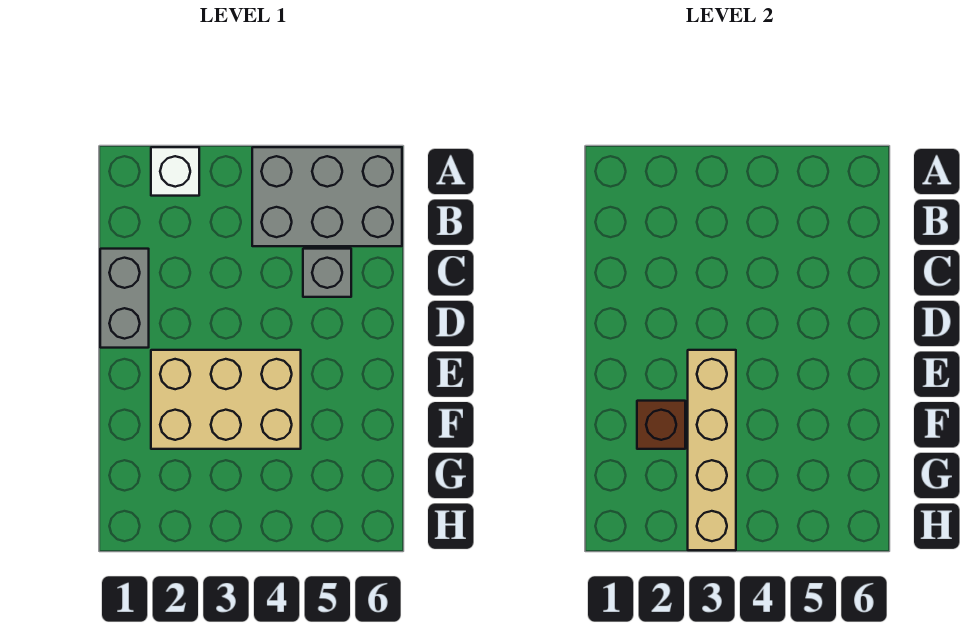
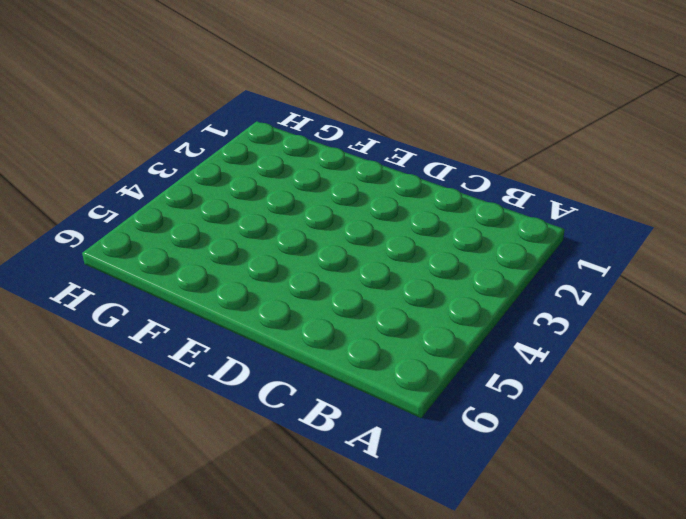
none -> white brick A2 level 1
none -> grey brick A4:B6 level 1

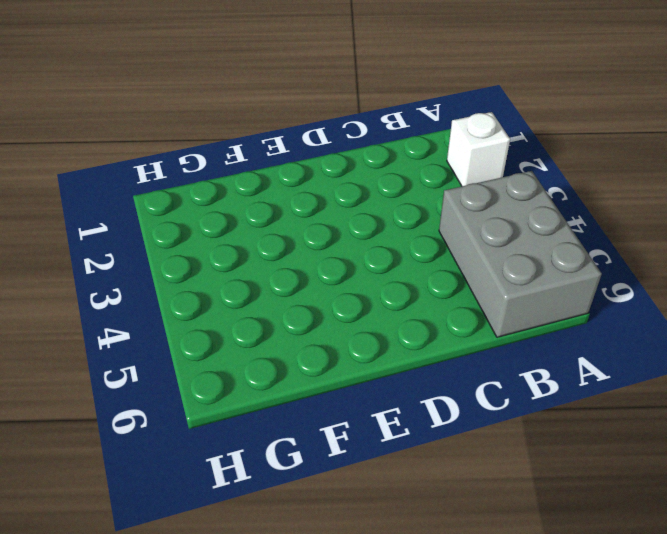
none -> grey brick C1:D1 level 1
none -> grey brick C5 level 1

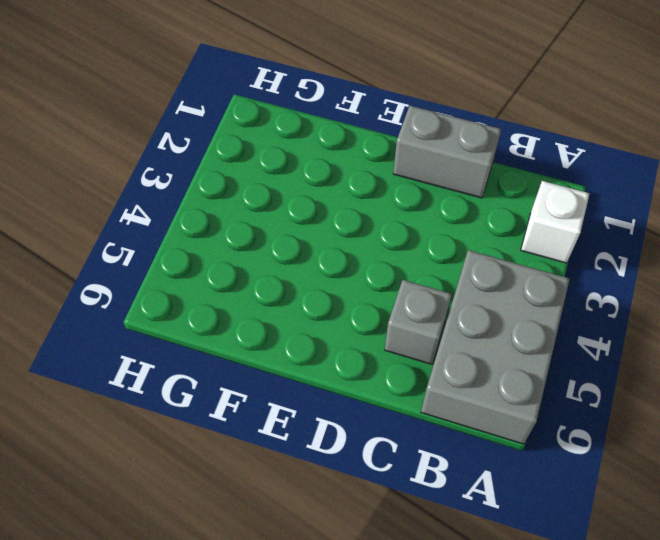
none -> tan brick E2:F4 level 1
none -> tan brick E3:H3 level 2

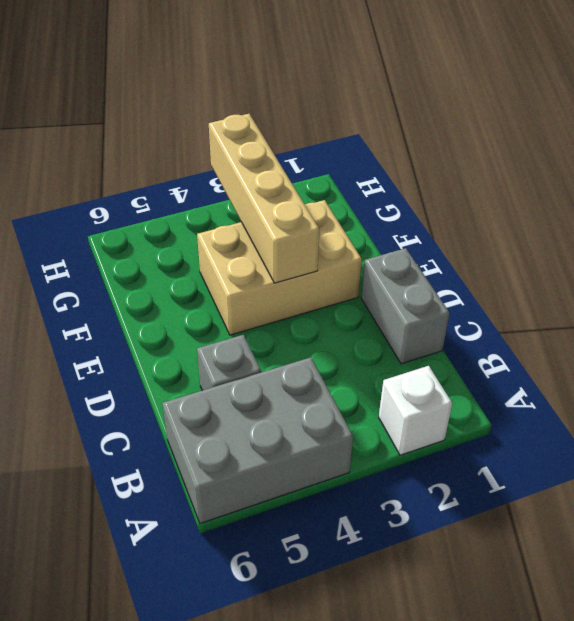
none -> brown brick F2 level 2

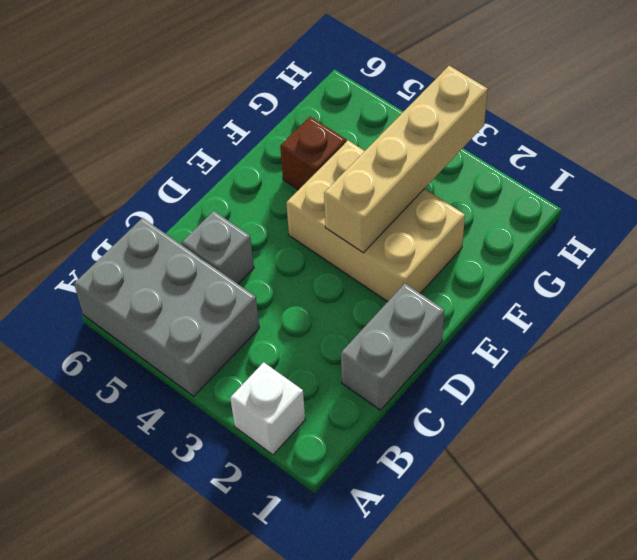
brown brick F5 level 1 -> brown brick F2 level 2

